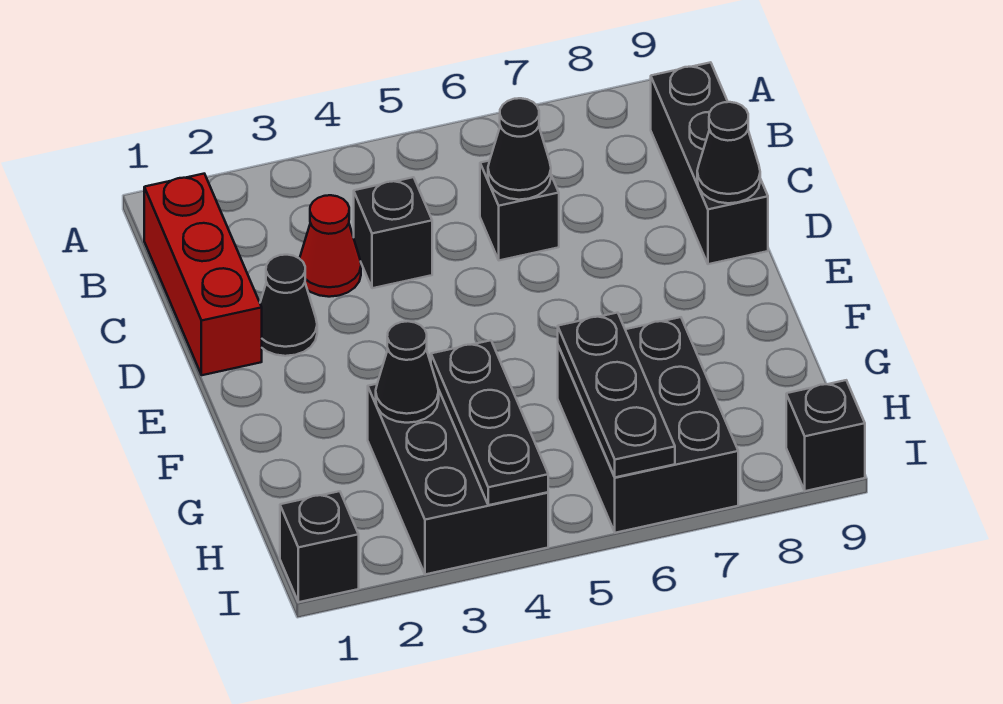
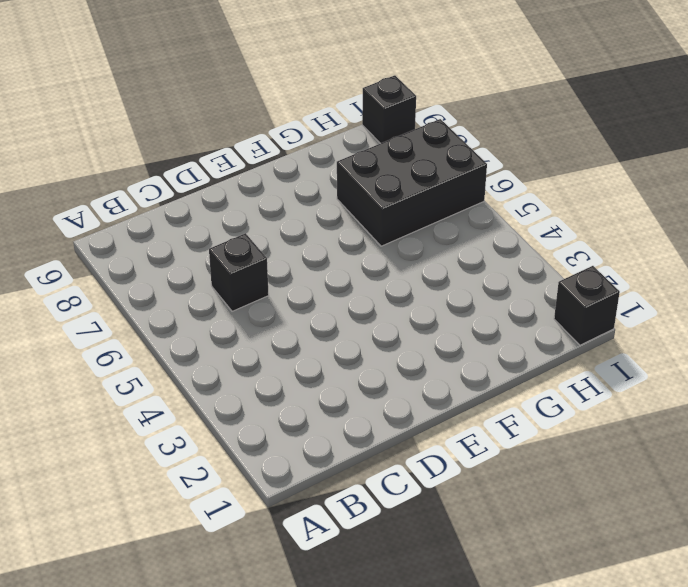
none -> red brick B1:D1 level 1
none -> black brick B9:D9 level 1
none -> red cone C3 level 1

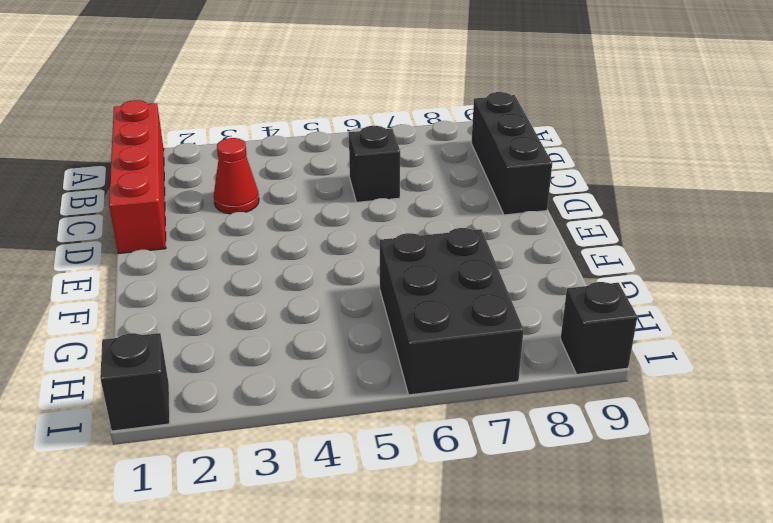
red brick A1:D1 level 1 -> red brick B1:D1 level 1
none -> black brick C4 level 1
none -> black cone D2 level 1
none -> black brick G3:I4 level 1

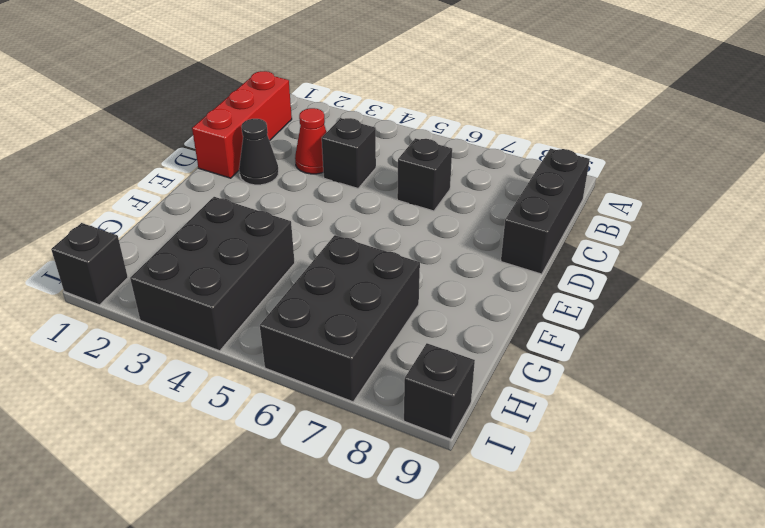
none -> black cone C6 level 2
none -> black cone D9 level 2
none -> black cone G3 level 2

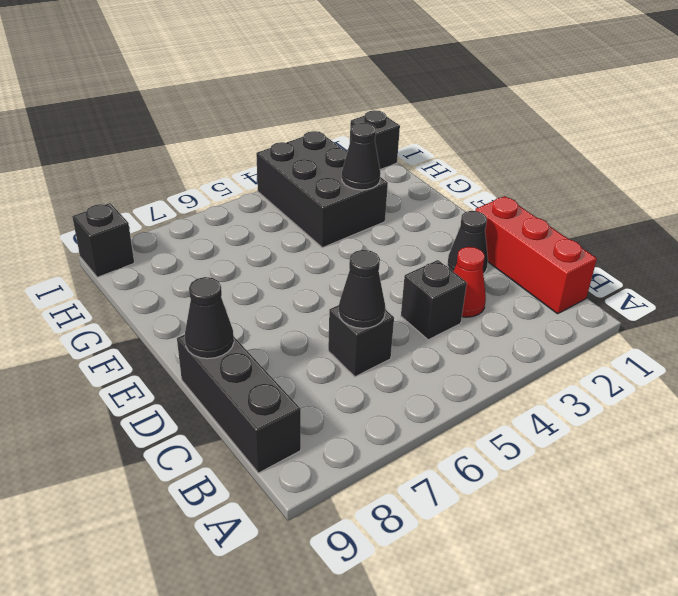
none -> black brick G6:I7 level 1
none -> black plate G4:I4 level 2
none -> black plate G6:I6 level 2

